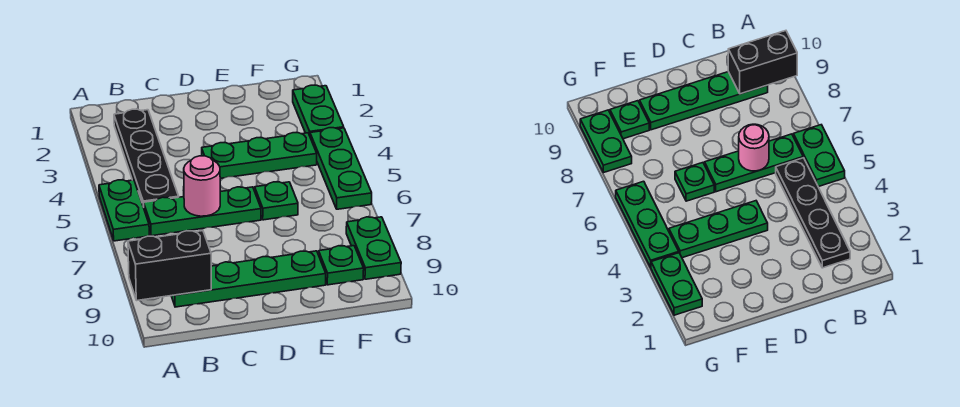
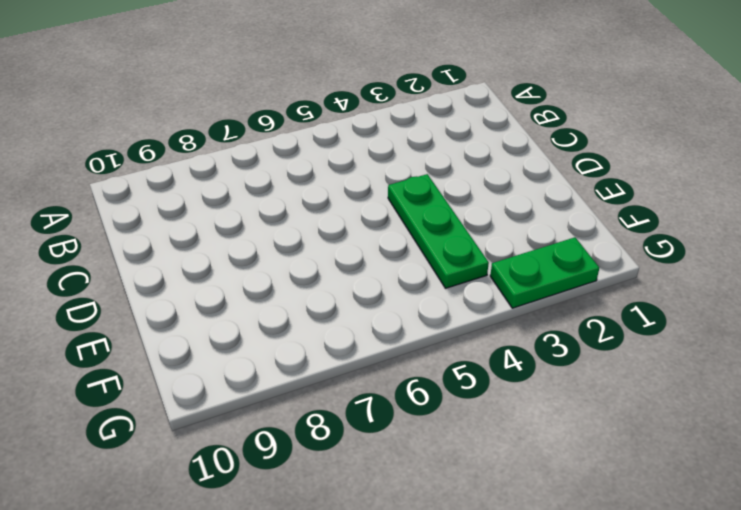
none -> green plate A5:A6 level 1
none -> black plate B2:B5 level 1
none -> green plate B6:D6 level 1

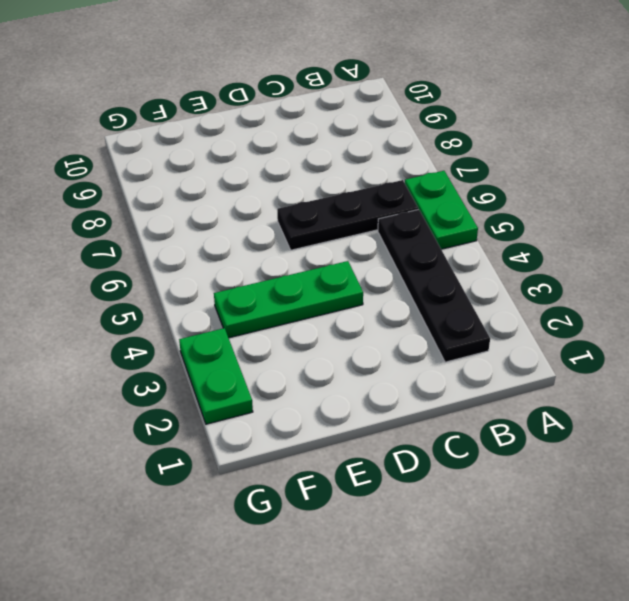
black plate B6:D6 level 1 -> green plate B6:D6 level 1
none -> green plate B9:E9 level 1
none -> green plate E6 level 1
none -> green plate F9 level 1

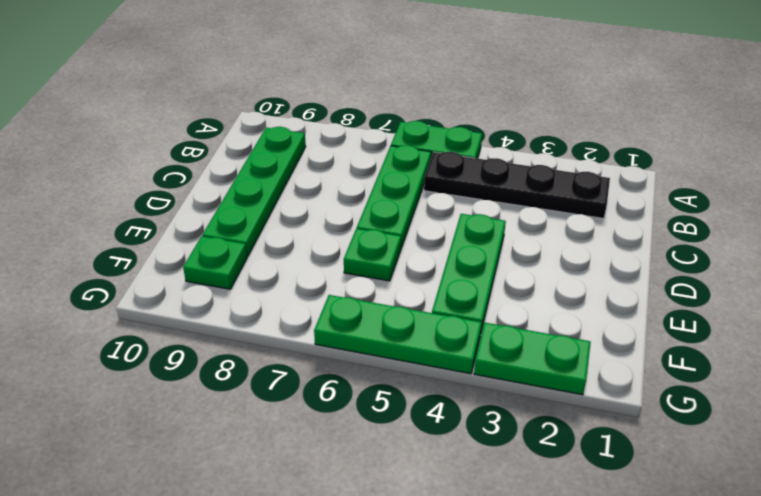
none -> green plate G8:G9 level 1
none -> black brick A9:B9 level 2
none -> pink round brick C6 level 2

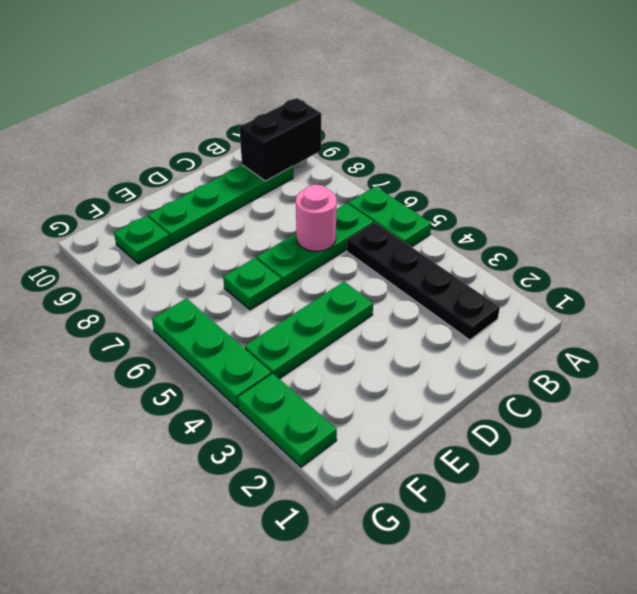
none -> green plate G8:G9 level 1

